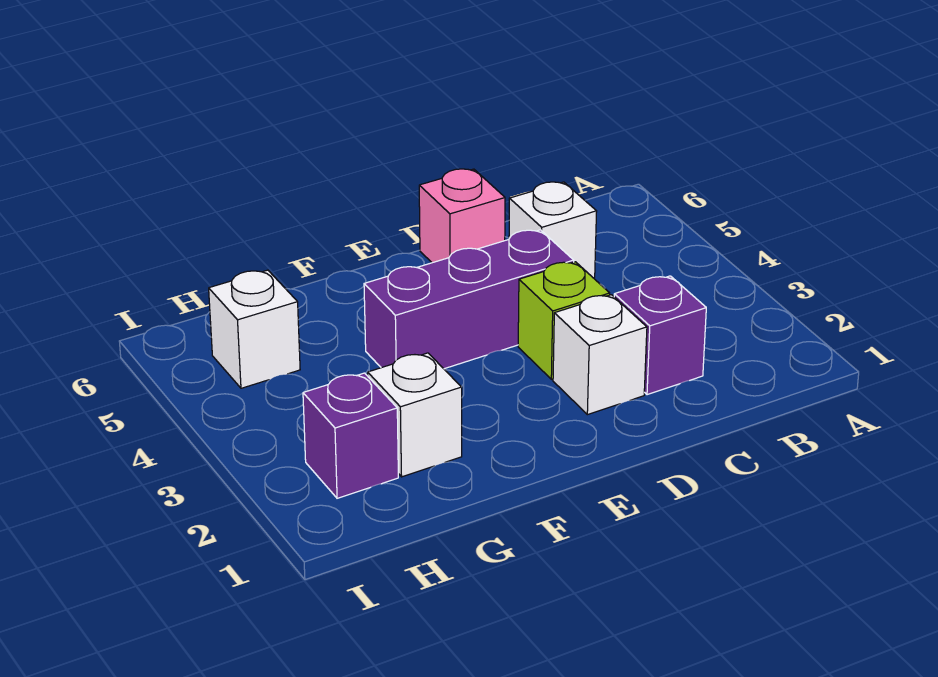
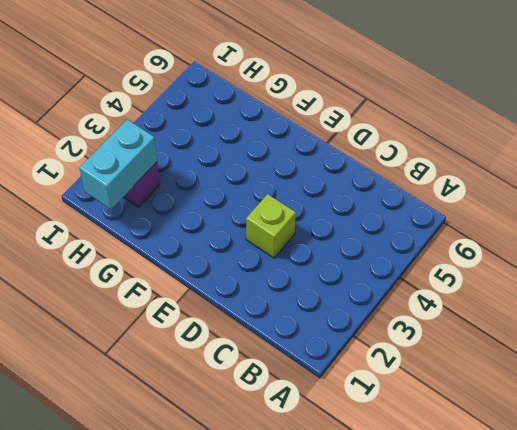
cyan brick H1:H2 level 2 -> none
none -> purple brick C2 level 1
none -> white brick C5 level 1

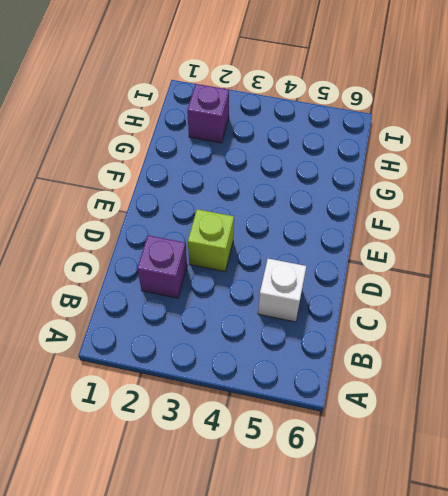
none -> white brick D2 level 1
none -> purple brick D4:F4 level 1

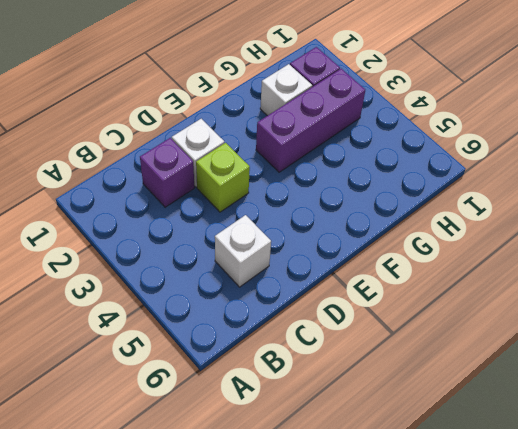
purple brick F3:H3 level 1 -> purple brick D4:F4 level 1
none -> pink brick D6 level 1
none -> white brick H5 level 1

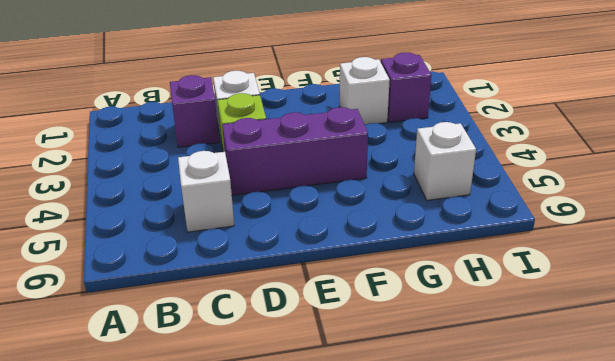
none -> pink brick D6 level 1

